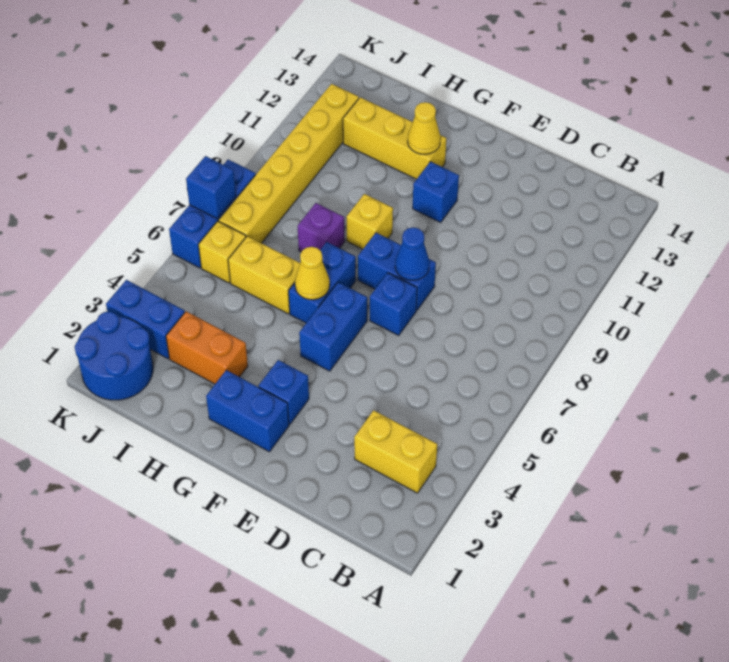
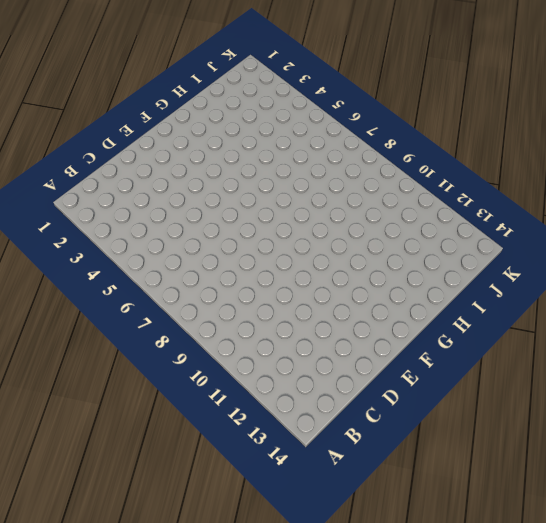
none -> yellow brick B3:C3 level 1
none -> blue brick E7 level 1
none -> blue brick E8:F8 level 1

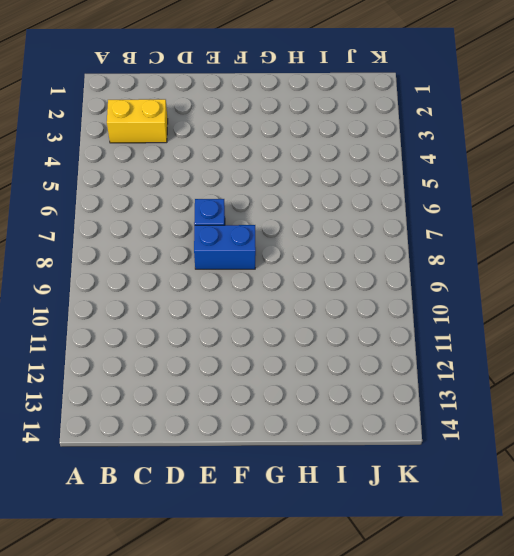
none -> blue brick F2:G2 level 1
none -> blue brick F3 level 1
none -> blue brick F5:F6 level 1

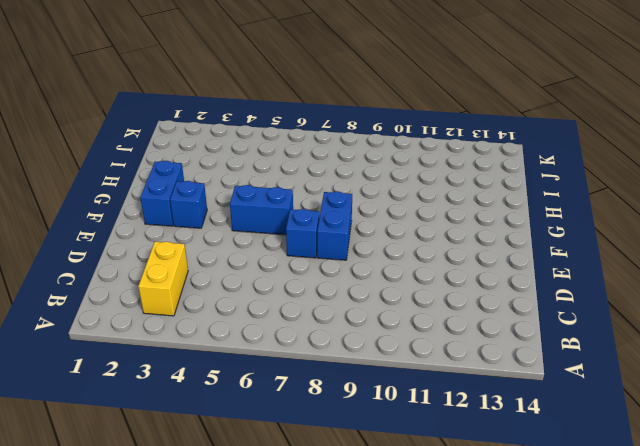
none -> blue brick F11 level 1
none -> blue brick G6:G7 level 1
none -> yellow brick G9 level 1

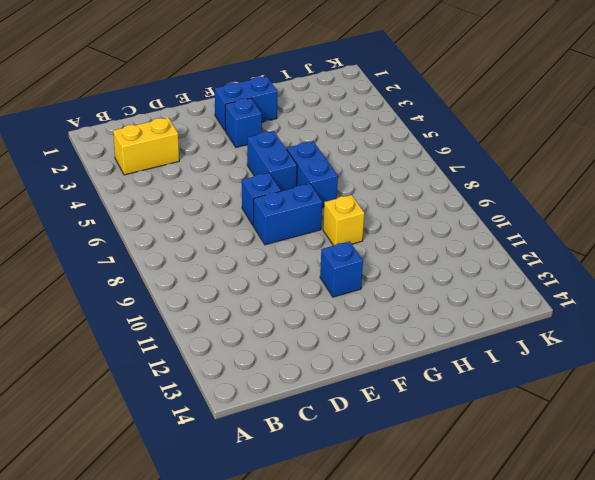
none -> yellow brick G12:I12 level 1
none -> orange brick H3:I3 level 1
none -> yellow brick H6:I6 level 1

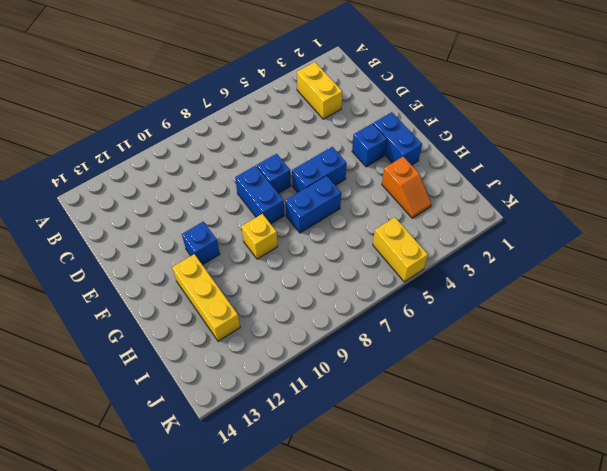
orange slope H3:I3 level 1 top H -> orange brick H3:I3 level 1
yellow brick J5:K5 level 1 -> yellow brick H6:I6 level 1
none -> purple brick H8 level 1
none -> blue round brick J1:K2 level 1
none -> blue brick J3:K3 level 1

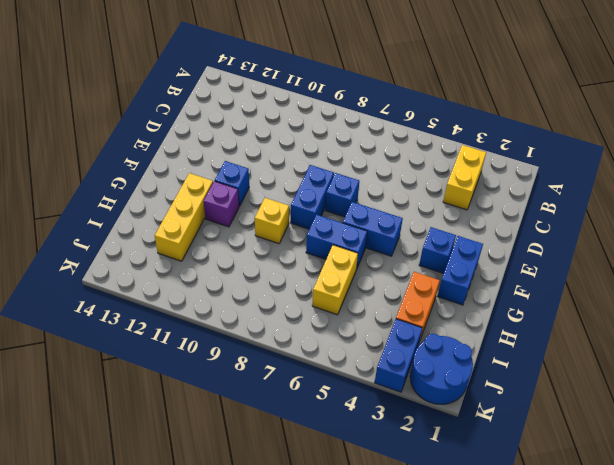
purple brick G11 level 1 -> purple brick H8 level 1
none -> yellow brick J6 level 1
none -> yellow brick J7:J12 level 1
none -> blue brick K6:K8 level 1

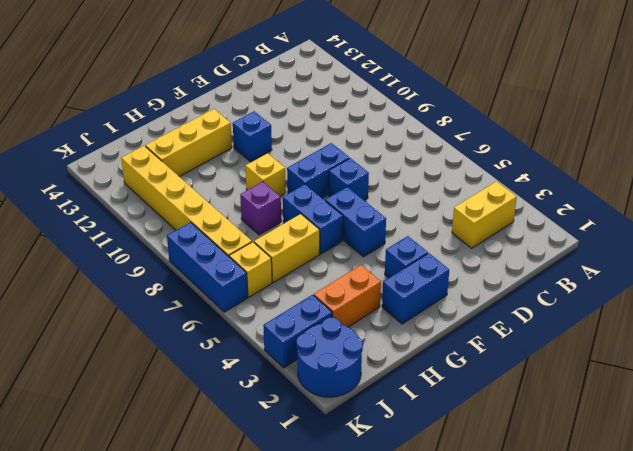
none -> blue cone E8 level 2
none -> yellow cone G6 level 2
none -> yellow cone G12 level 2

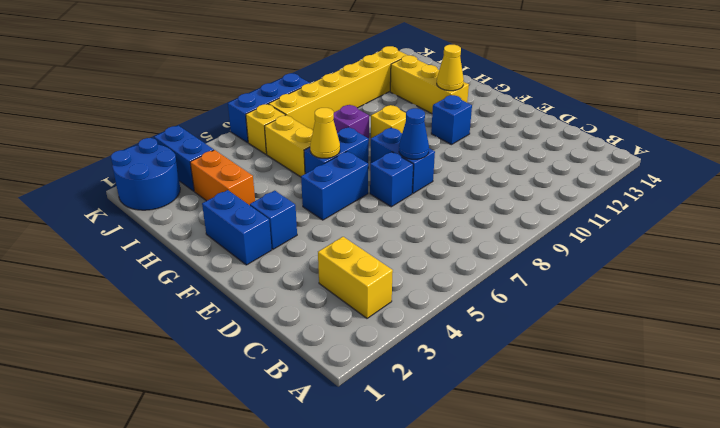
none -> blue brick K7 level 2

